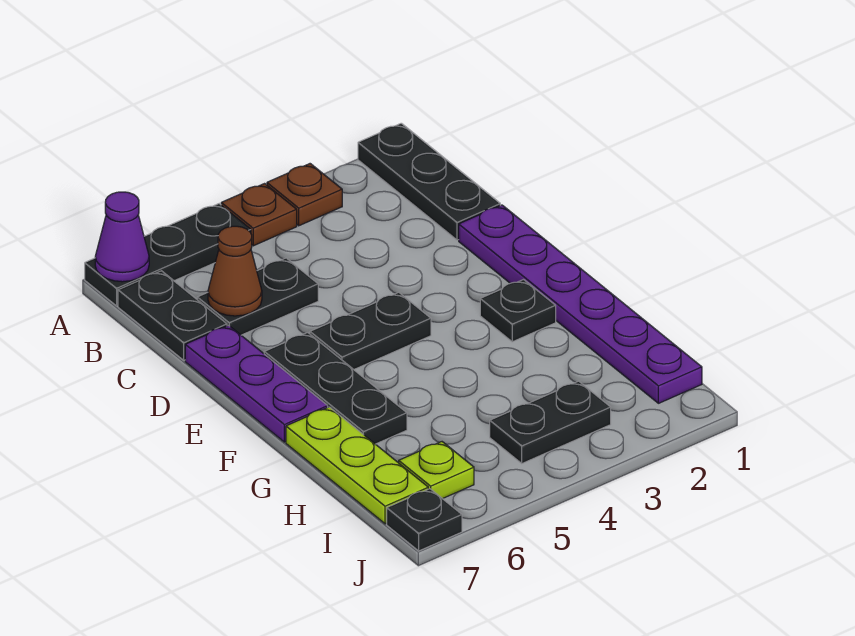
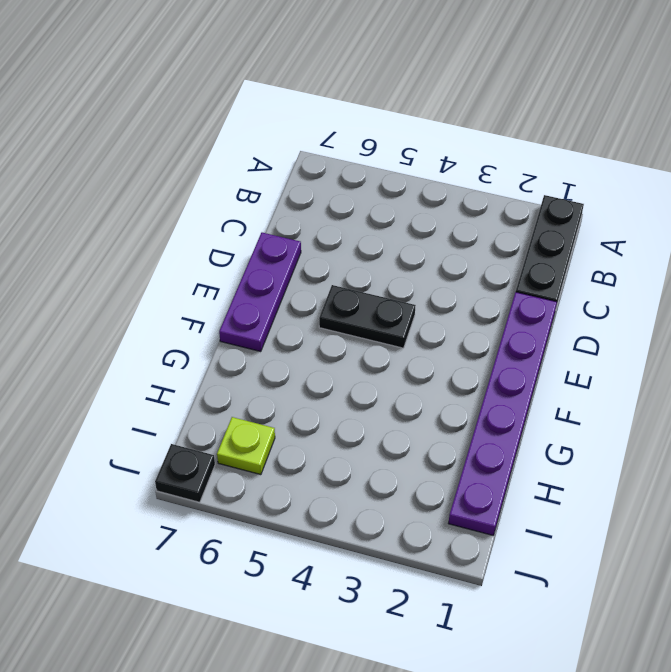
none -> brown plate A3 level 1
none -> brown plate A4 level 1
none -> black plate A5:A7 level 1

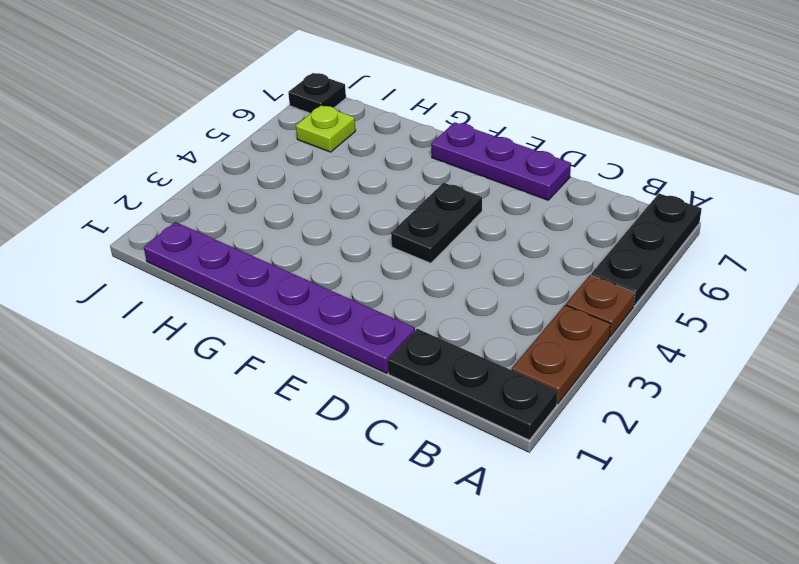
brown plate A2:A3 level 1 -> brown plate A3 level 1
none -> black plate B7:C7 level 1
none -> black plate C5:C6 level 1
none -> black plate E6:G6 level 1

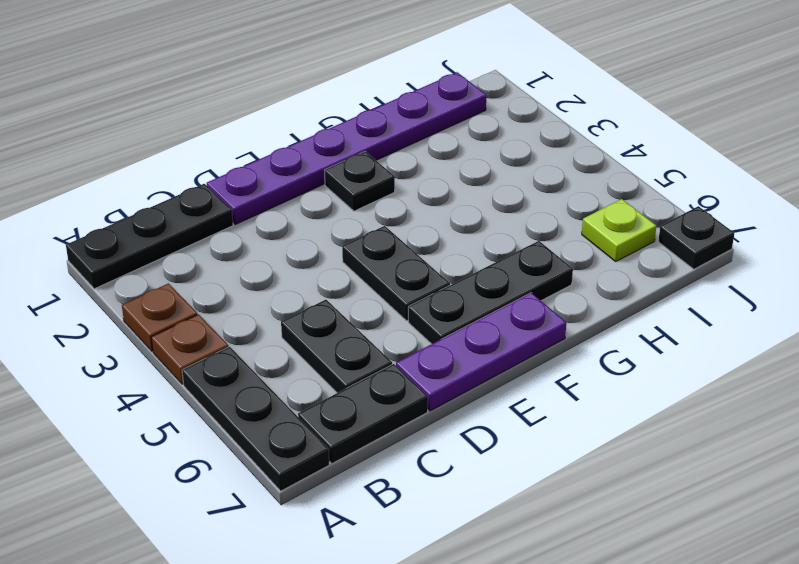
none -> lime plate G7:I7 level 1
none -> black plate I3:I4 level 1
none -> purple cone A7 level 2

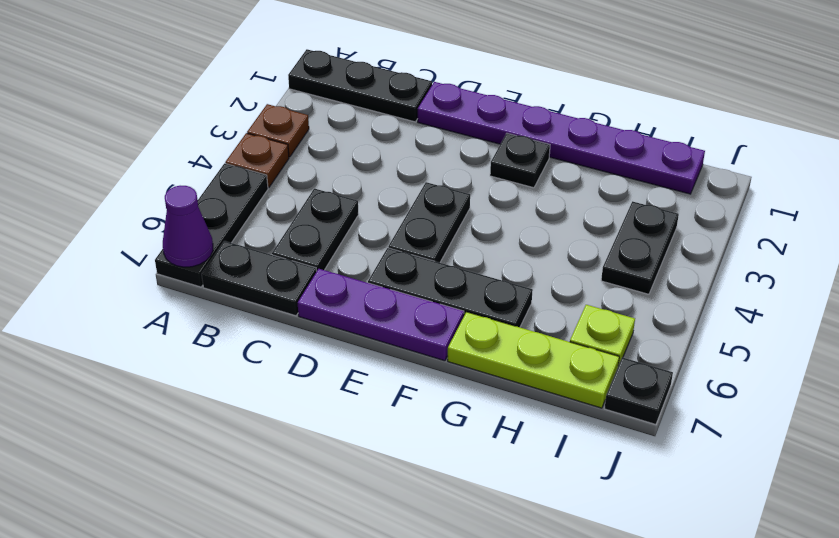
none -> brown cone C6 level 2

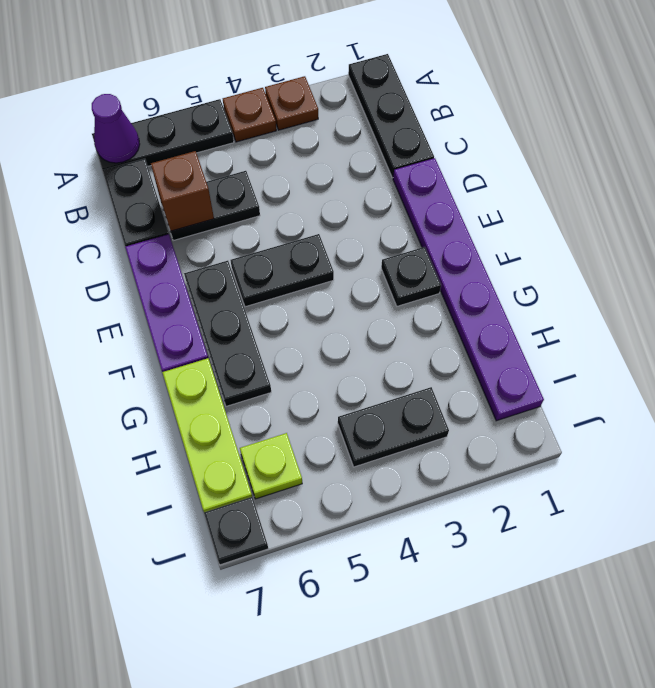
brown brick C6 level 2 -> brown cone C6 level 2

